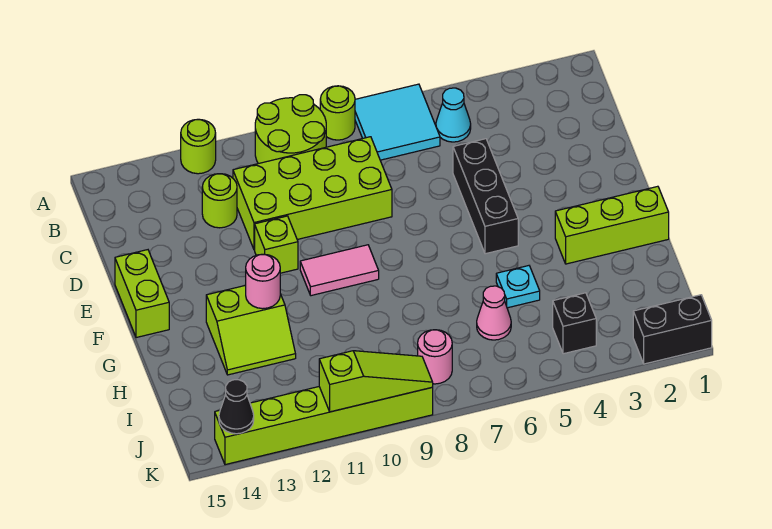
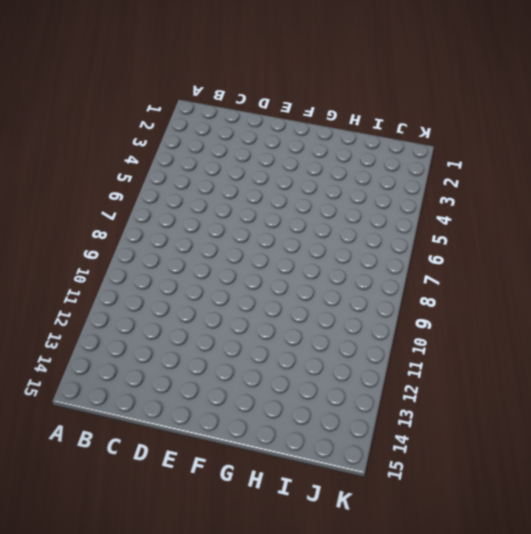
none -> cyan tile A6:B7 level 1
none -> lime round brick A8 level 1
none -> lime round brick A9:B10 level 1

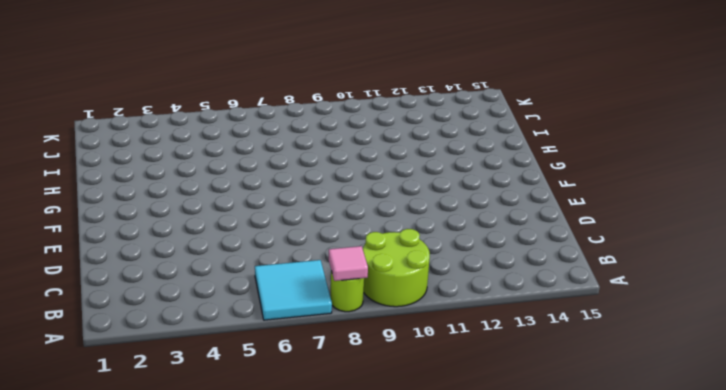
pink tile A8 level 2 -> none
none -> lime round brick A12 level 1
none -> cyan cone B5 level 1
none -> lime brick C8:D11 level 1

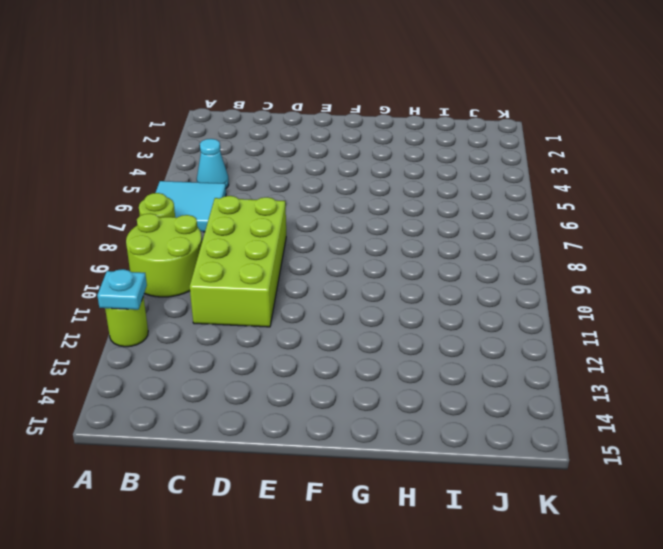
cyan plate A12 level 2 -> cyan plate H5 level 1
none -> lime round brick C12 level 1
none -> black brick D5:F5 level 1
none -> lime brick E11 level 1

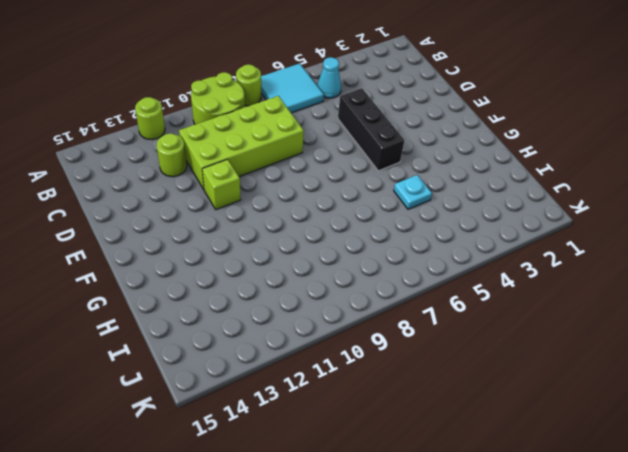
none -> lime brick E15:F15 level 1
none -> pink tile F9:F10 level 1
none -> lime brick G1:G3 level 1

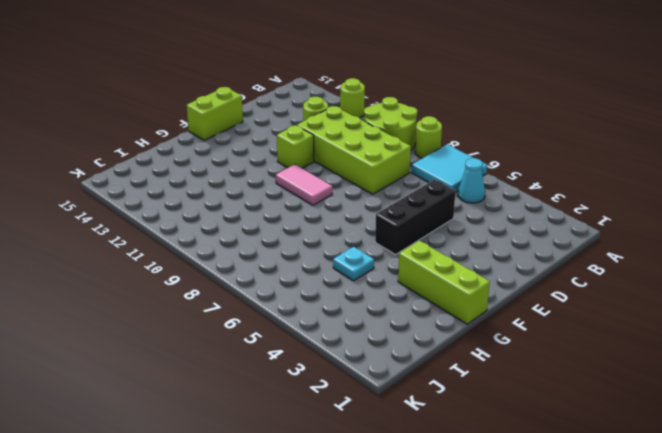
none -> lime slope G12:H13 level 1 top G
none -> pink cone I6 level 1
none -> black brick J4 level 1

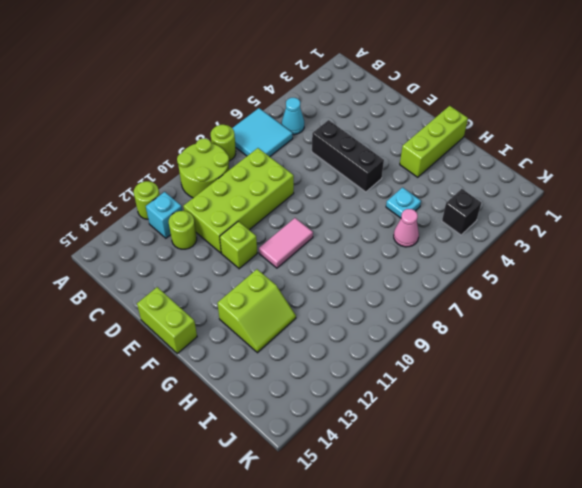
cyan brick B12 level 1 -> none
none -> pink round brick J8 level 1
none -> black brick K1:K2 level 1
none -> lime brick K9:K14 level 1

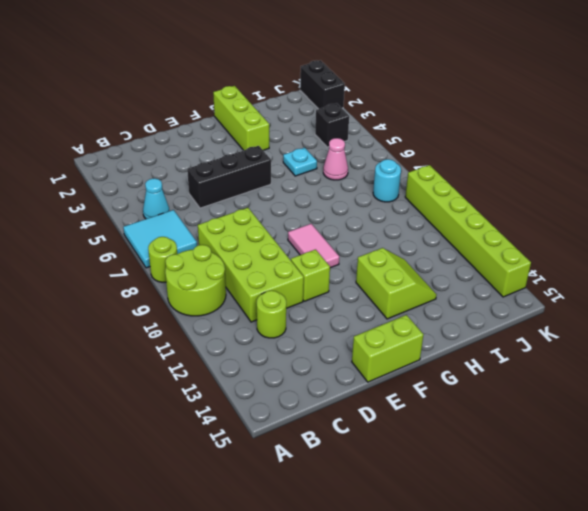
cyan round brick J8 level 1 -> pink round brick J8 level 1
none -> lime round brick A12 level 1
none -> pink round brick G12 level 2
none -> lime slope K9:K11 level 2 top 11

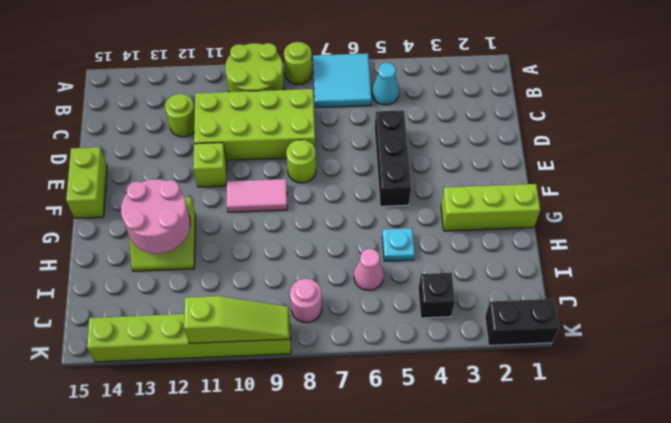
lime round brick E8 level 1 -> lime round brick A12 level 1
pink round brick G12:H13 level 2 -> pink round brick G12 level 2
none -> black cone K14 level 2

